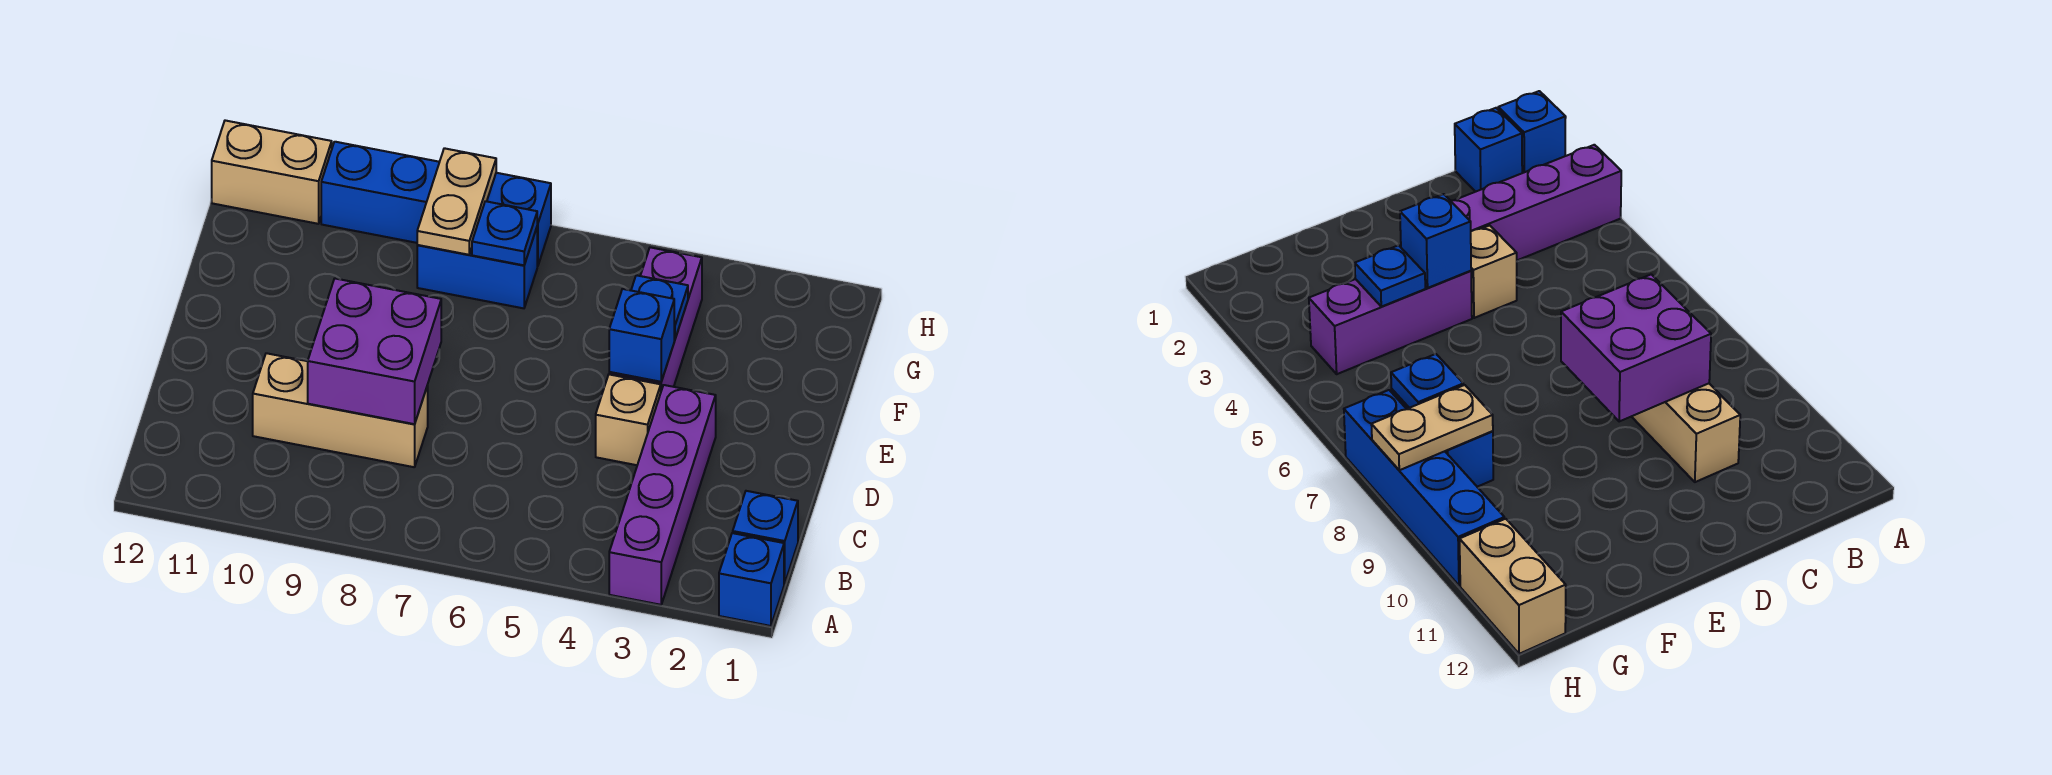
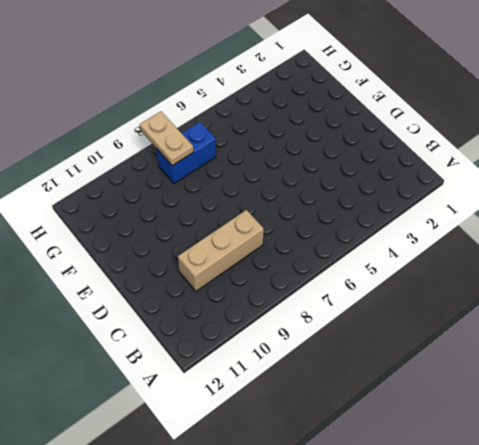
none -> blue brick A1 level 1
none -> purple brick A3:D3 level 1
none -> blue brick B1 level 1

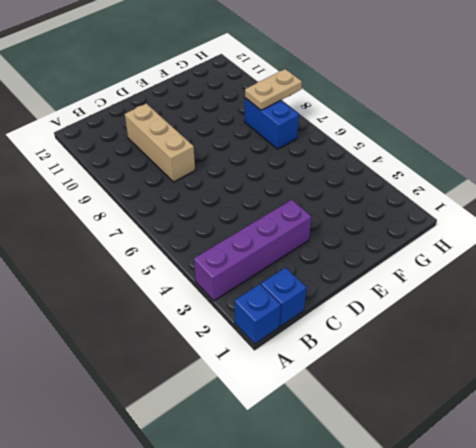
none -> tan brick D4 level 1
none -> purple brick E4:G4 level 1
none -> blue brick H7:H10 level 1

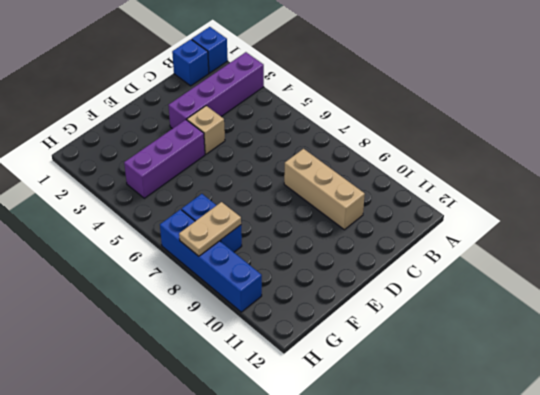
none -> tan brick H11:H12 level 1
none -> purple brick C8:D9 level 2
none -> blue brick E4 level 2

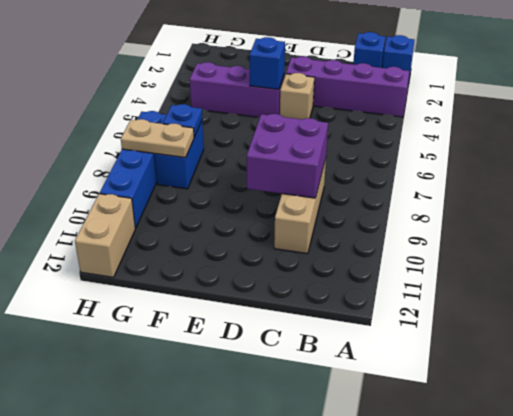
none -> blue plate F4 level 2

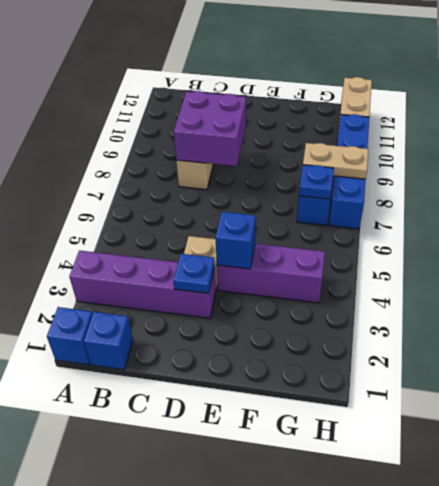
blue plate D3 level 2 -> blue plate F4 level 2

